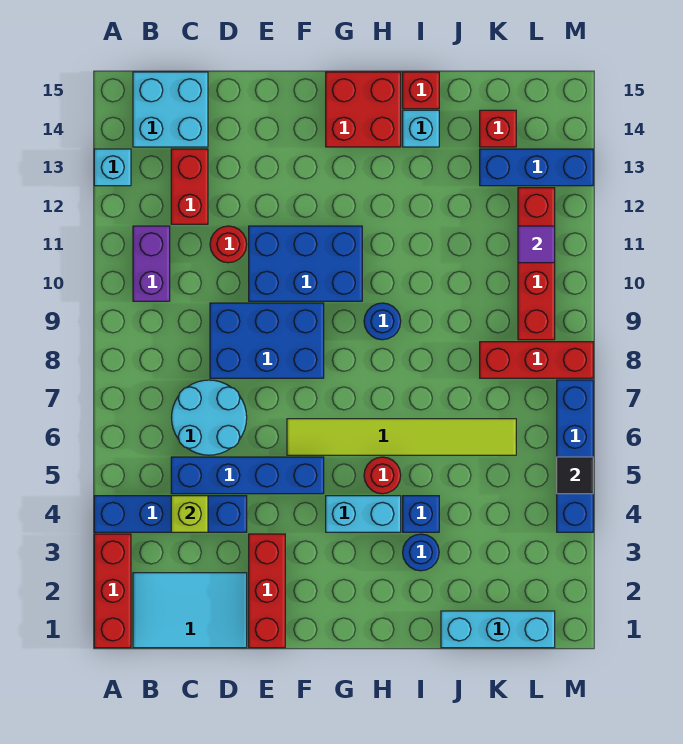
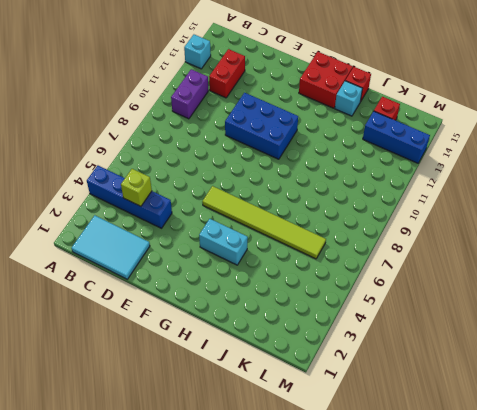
none -> red brick A1:A3 level 1
none -> cyan brick B14:C15 level 1
none -> blue brick C5:F5 level 1
none -> cyan round brick C6:D7 level 1

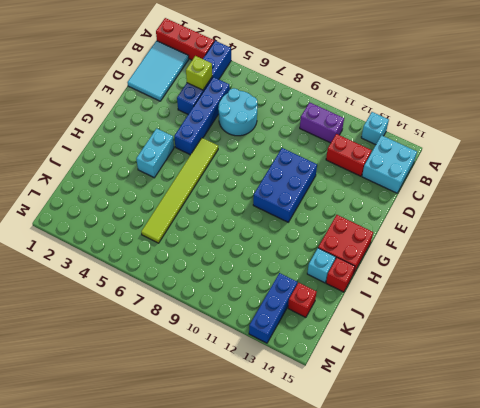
none -> blue brick D8:F9 level 1
none -> red round brick D11 level 1
none -> red brick E1:E3 level 1
none -> red round brick H5 level 1

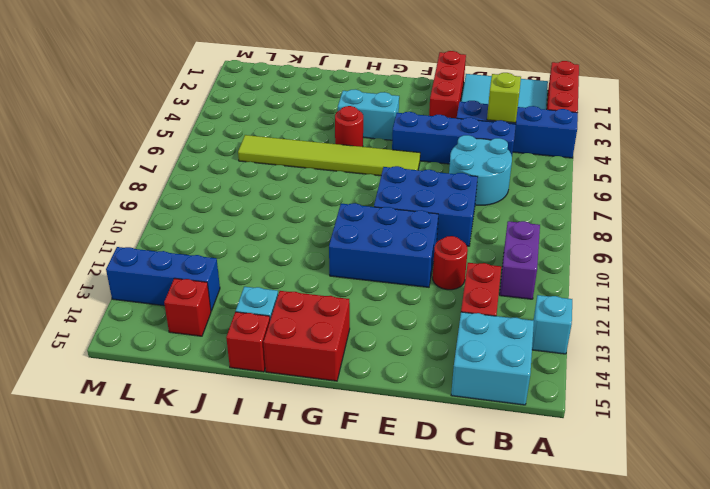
none -> blue round brick H9 level 1
none -> blue round brick I3 level 1
none -> blue brick I4 level 1
none -> cyan brick J1:L1 level 1

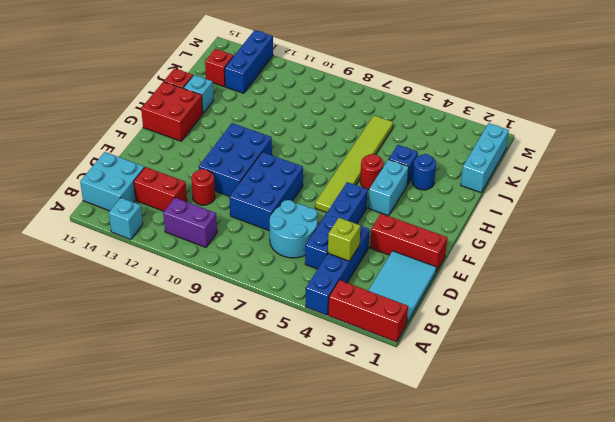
none -> blue round brick H9 level 1
none -> red brick K8:M8 level 1
none -> red brick L9:L12 level 1
none -> blue brick M4:M7 level 1

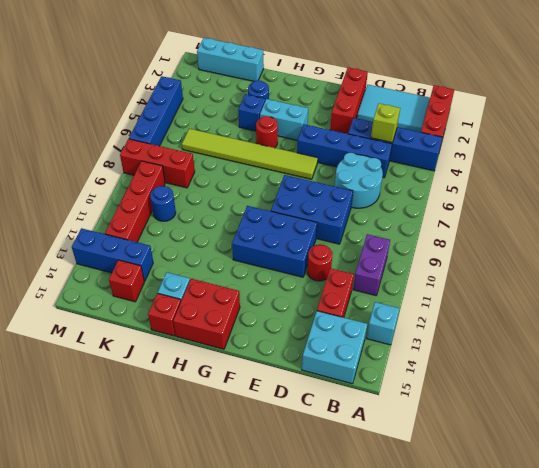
blue round brick K10 level 1 -> blue round brick H9 level 1
none -> purple tile L11 level 2
none -> black tile M5 level 2

